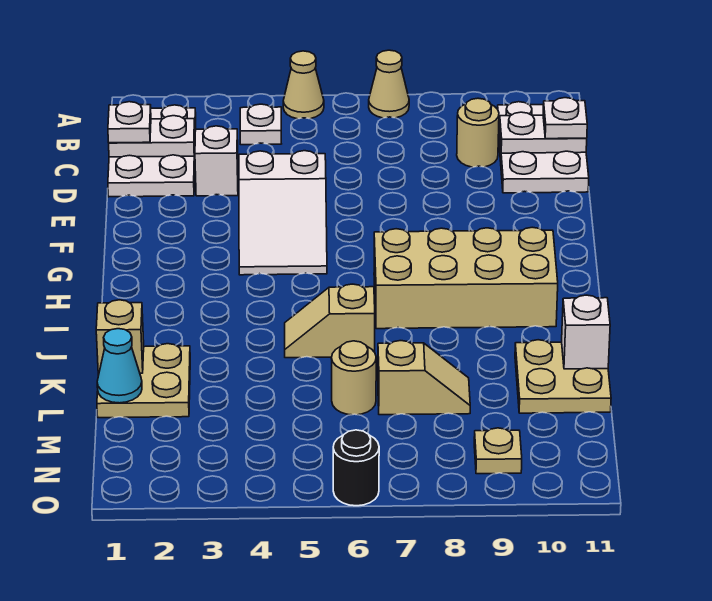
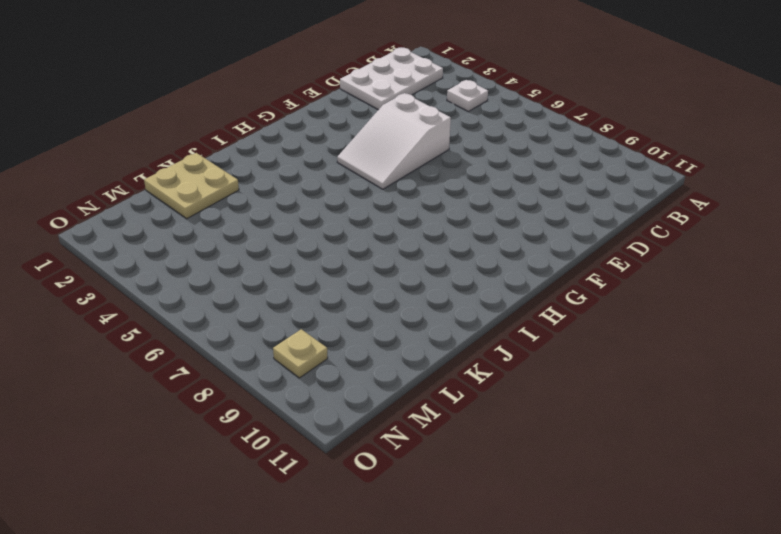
none -> tan cone A5 level 1
none -> tan cone A7 level 1
none -> white plate B10:D11 level 1

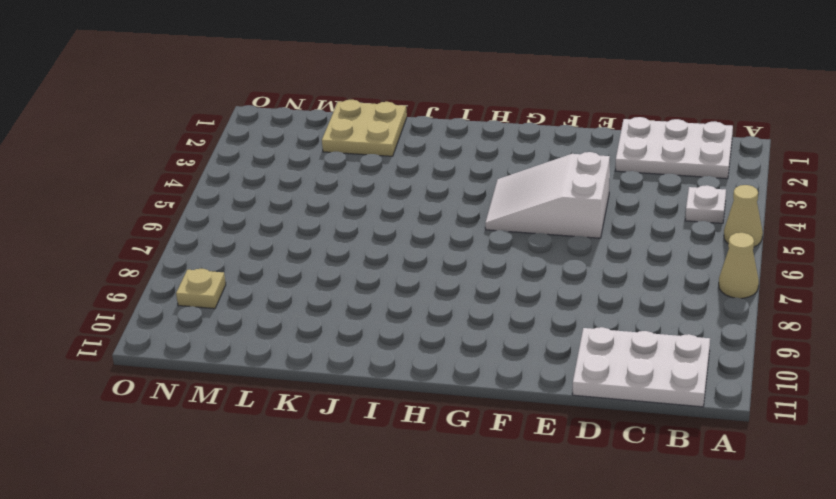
none -> tan round brick C9 level 1
none -> white brick D3 level 1
none -> tan brick H7:I10 level 1

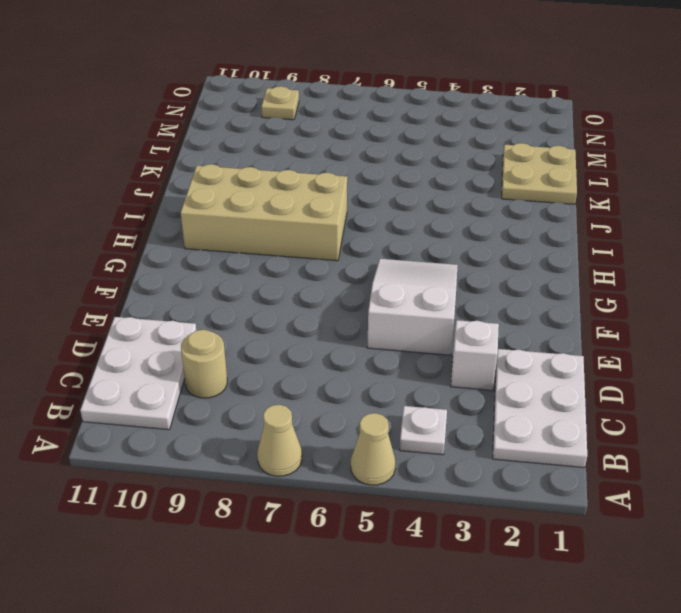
none -> tan slope J5:J6 level 1 top 6
none -> tan plate K10:L11 level 1
none -> tan round brick L6 level 1

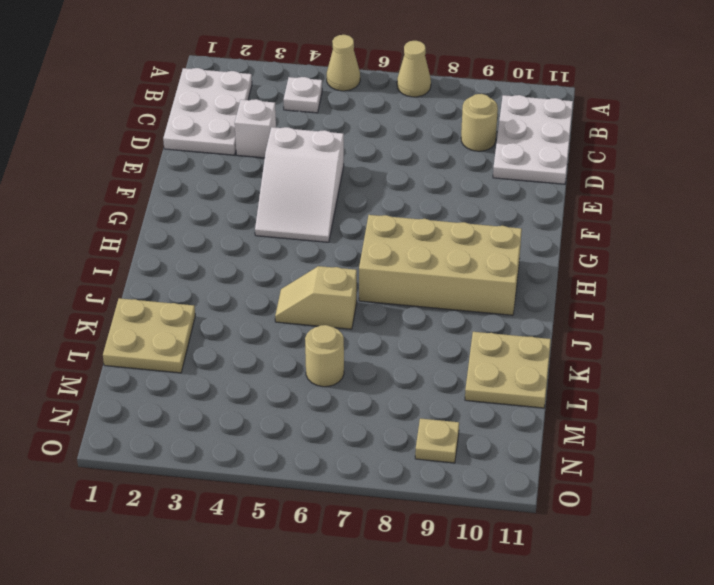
none -> tan slope L7:L8 level 1 top 7
none -> black round brick O6 level 1
none -> white plate C1:C2 level 2

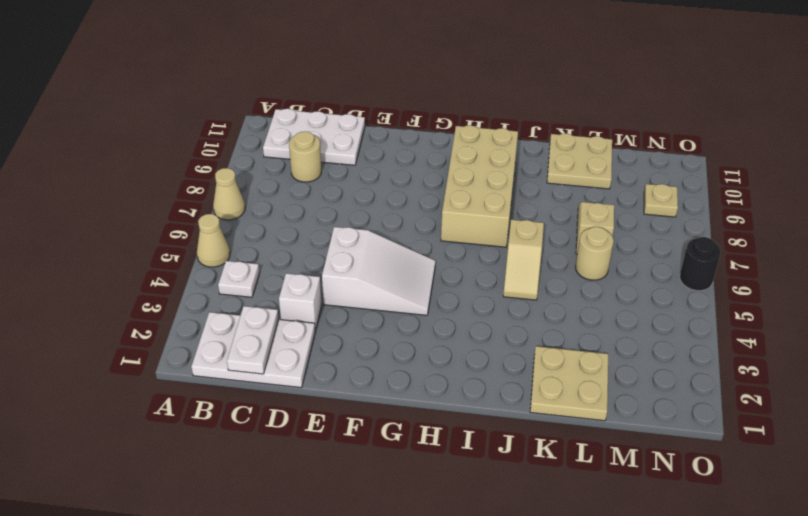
none -> white plate C10:C11 level 2
none -> tan brick K1 level 2
none -> white brick K11 level 2

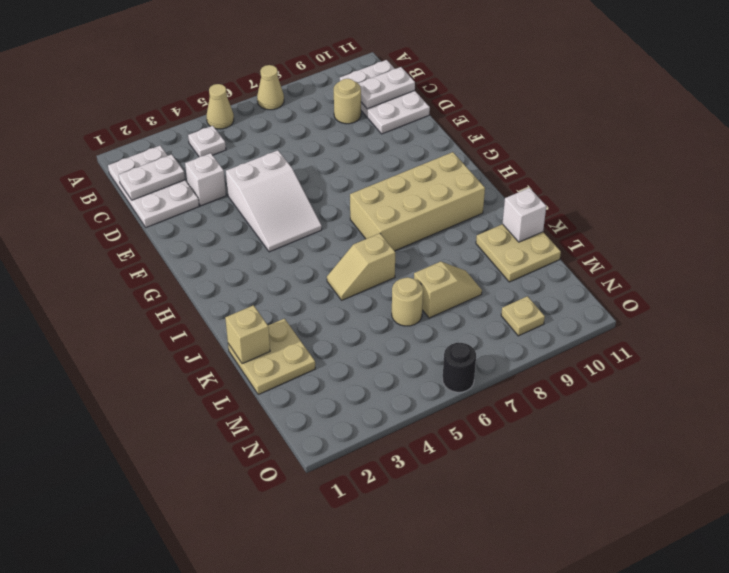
none -> cyan cone L1 level 2
none -> white plate C1 level 3
none -> white plate C11 level 3

